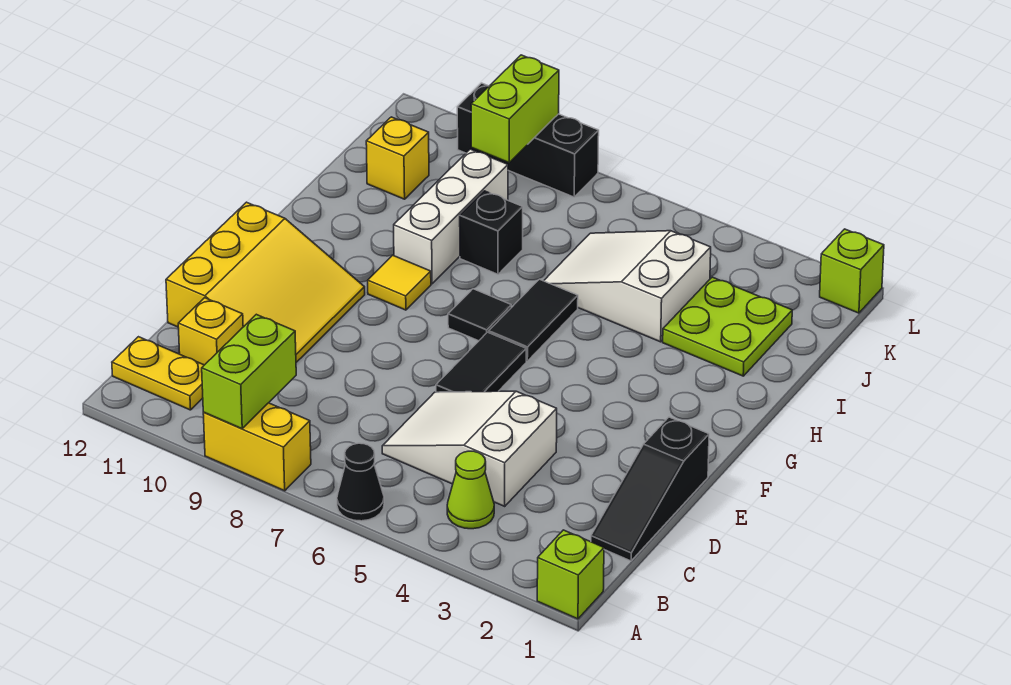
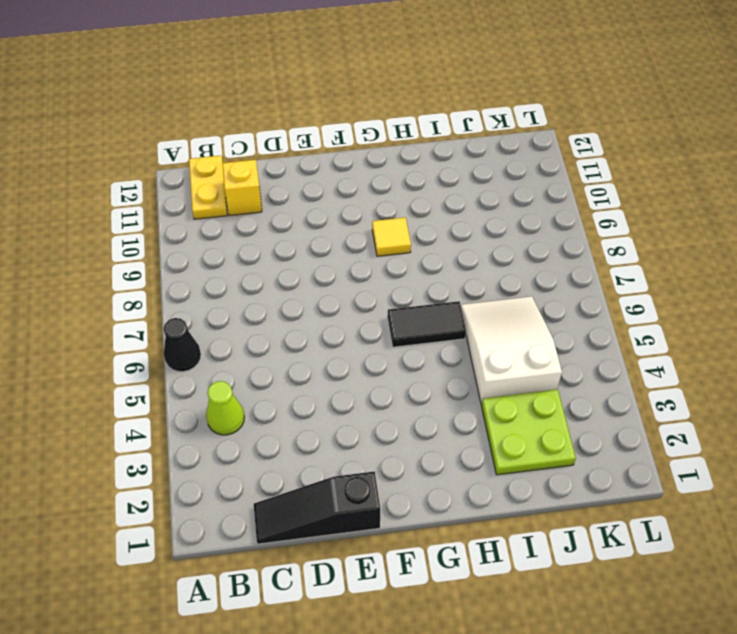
none -> lime brick A1 level 1
none -> yellow brick A8:A9 level 1
none -> white slope C4:D6 level 1 top 4

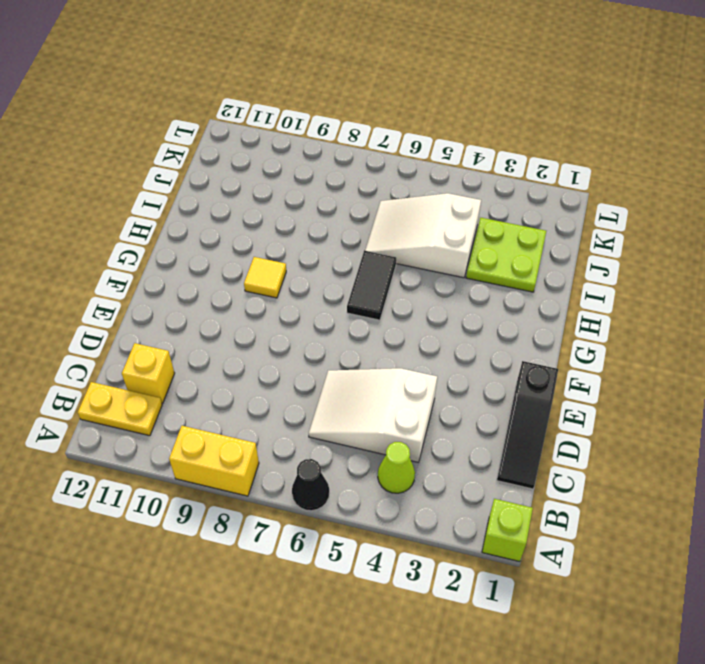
none -> yellow slope D10:F12 level 1 top 12
none -> black tile E6:F6 level 1
none -> black tile G7 level 1

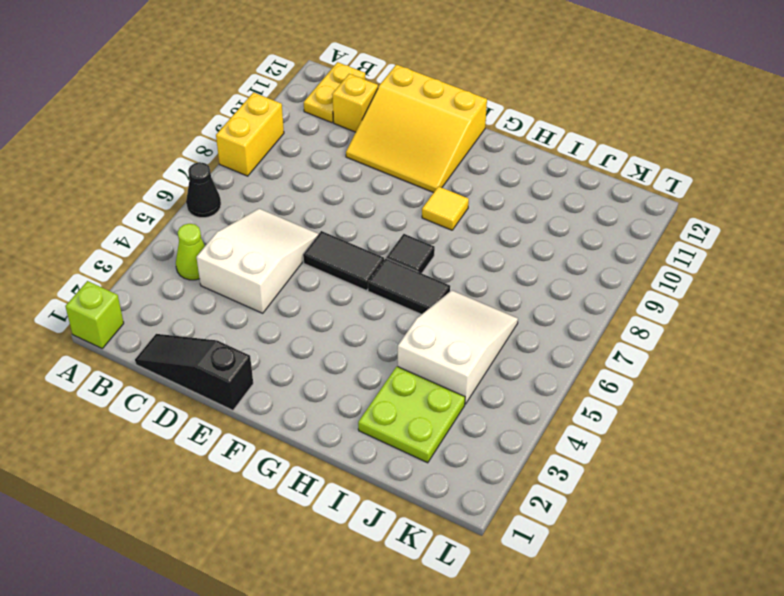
none -> white brick H9:J9 level 1
none -> black brick I8 level 1
none -> yellow brick J11 level 1

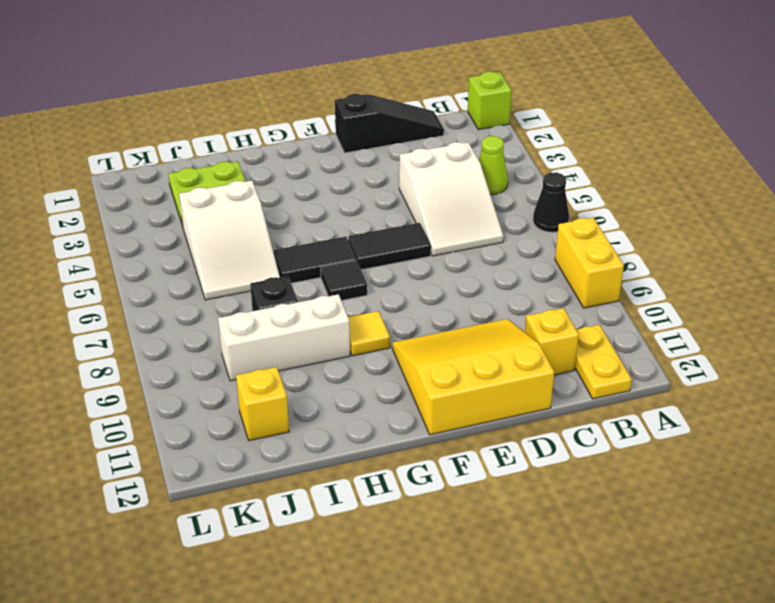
none -> lime brick L1 level 1
none -> black brick L8:L10 level 1
none -> lime brick A9:B9 level 2

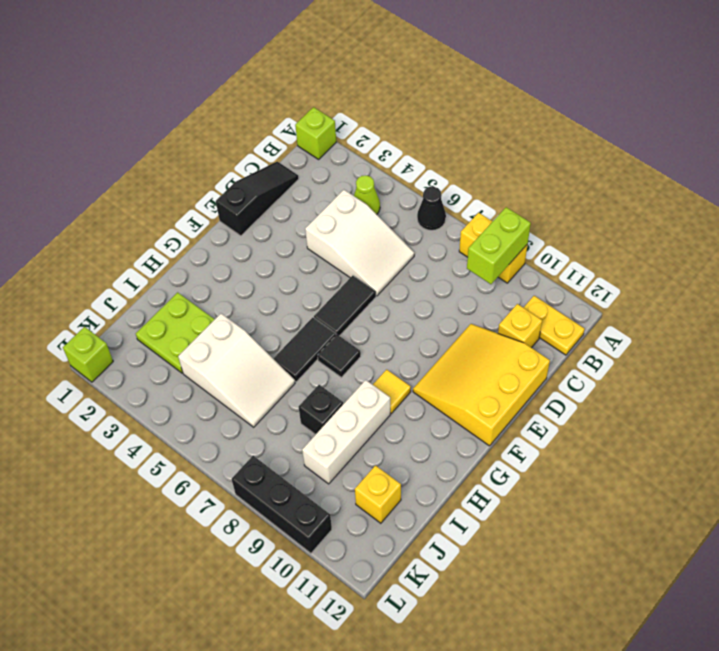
none -> lime brick K9:L9 level 2

